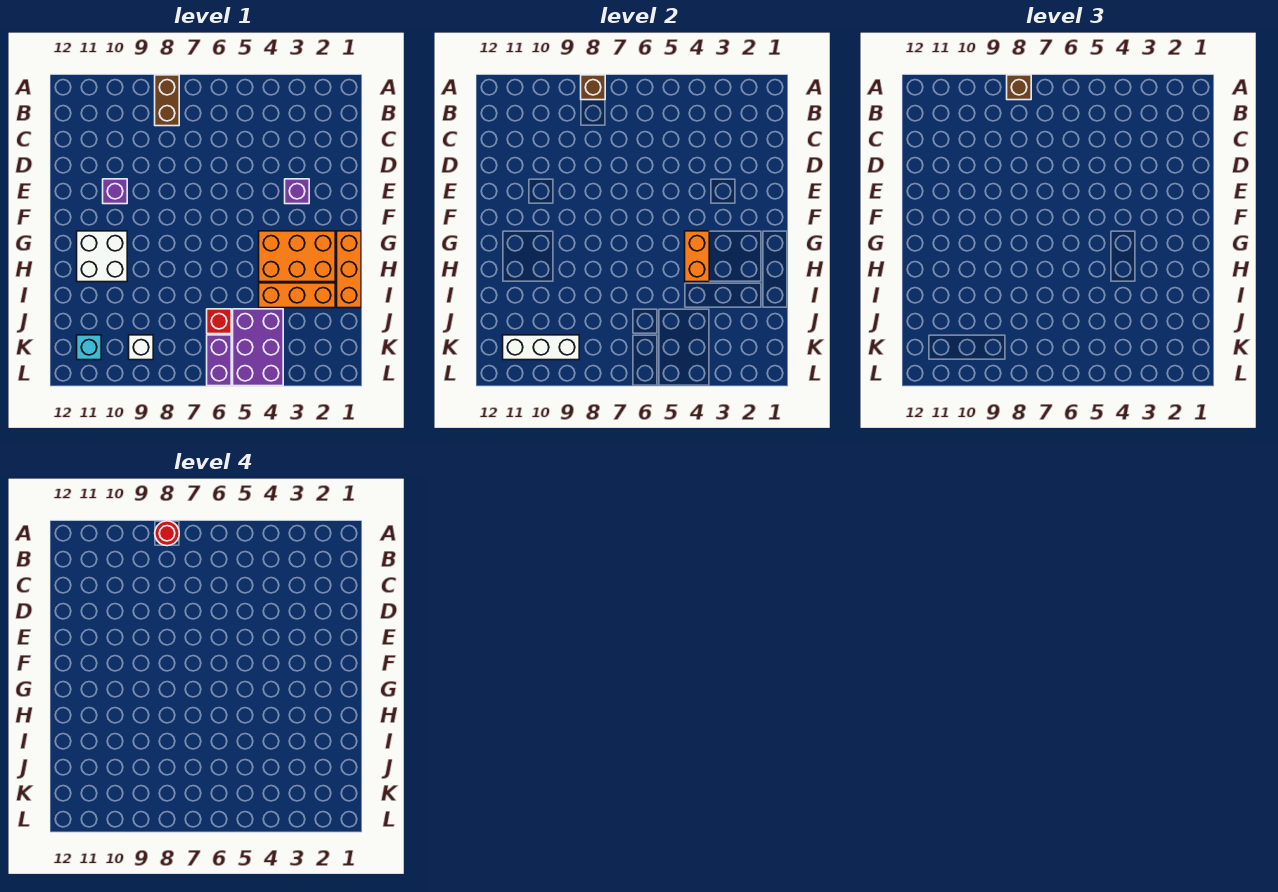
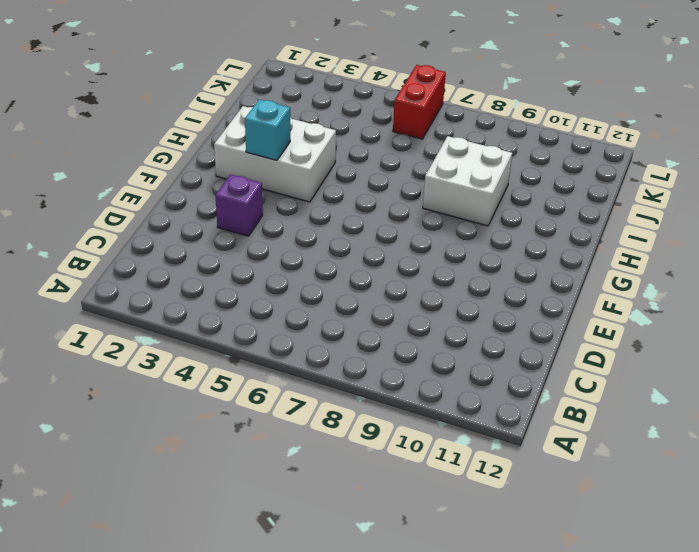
white brick G2:H4 level 1 -> orange brick G2:H4 level 1
cyan brick G3 level 2 -> cyan brick K11 level 1
white brick H8:I9 level 1 -> white brick G10:H11 level 1
red brick K6:L6 level 1 -> purple brick K6:L6 level 1
none -> brown brick A8:B8 level 1
none -> purple brick E10 level 1
none -> orange brick G1:I1 level 1

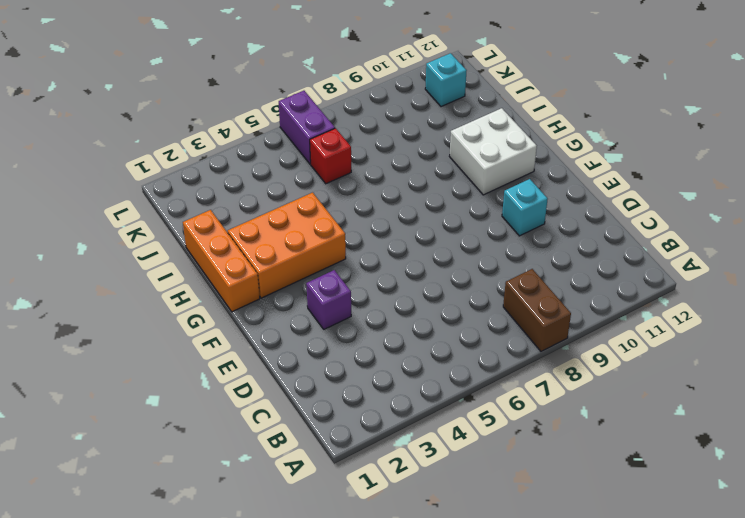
cyan brick E10 level 1 -> purple brick E10 level 1
none -> orange brick I2:I4 level 1
none -> purple brick J4:L5 level 1
none -> white brick K9 level 1

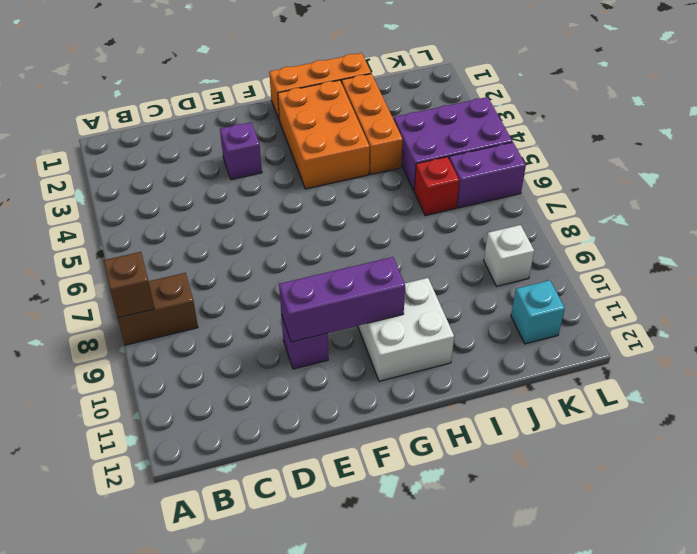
purple brick E10:G10 level 2 -> none
none -> orange brick G4:H4 level 2
none -> white brick K9:K11 level 2
none -> brown brick A8 level 3

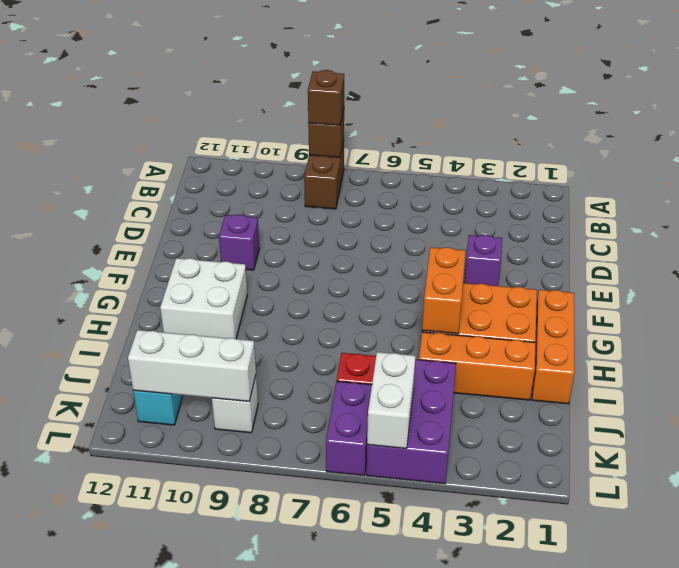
white brick K5:L5 level 2 -> none
none -> red round brick A8 level 4

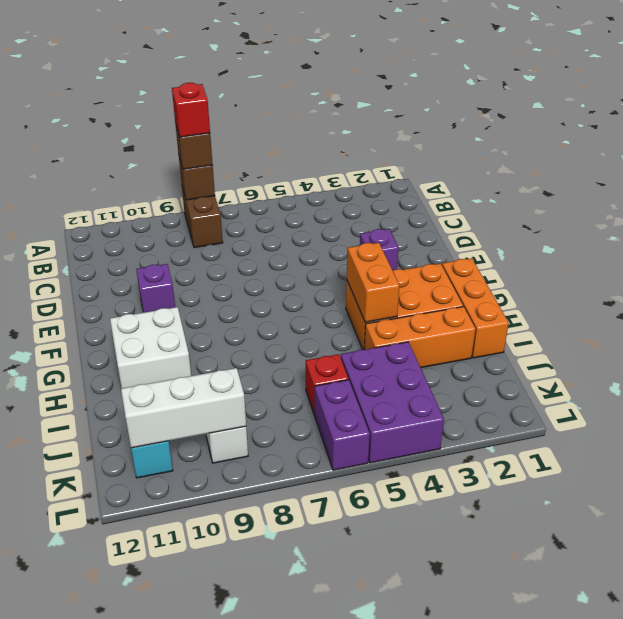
red brick A8 level 4 -> red round brick A8 level 4

